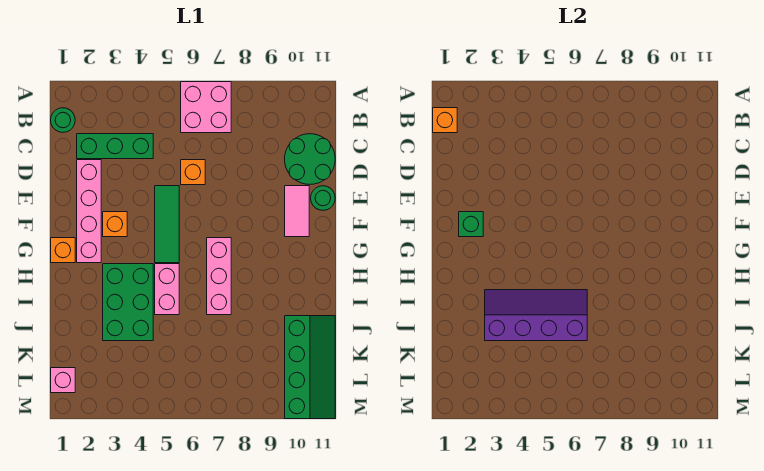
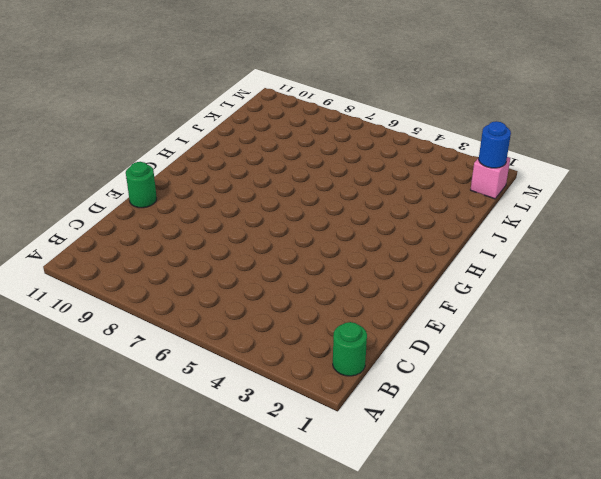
blue round brick L1 level 2 -> none
none -> pink brick A6:B7 level 1
none -> green brick C2:C4 level 1
none -> green round brick C10:D11 level 1

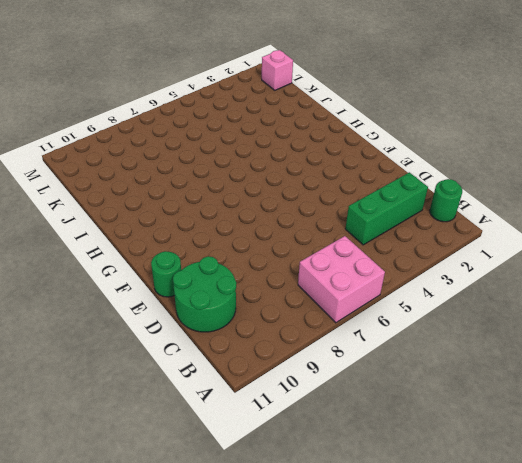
none -> pink brick D2:G2 level 1
none -> orange brick D6 level 1
none -> green tile E5:G5 level 1

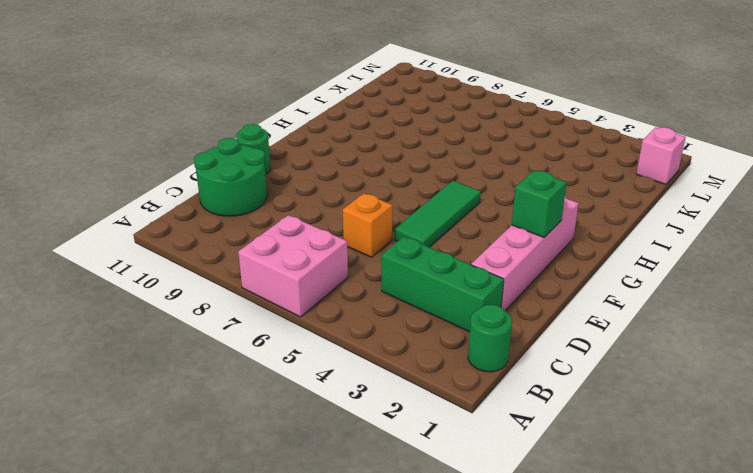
none -> pink tile E10:F10 level 1
none -> orange brick F3 level 1
none -> orange brick G1 level 1

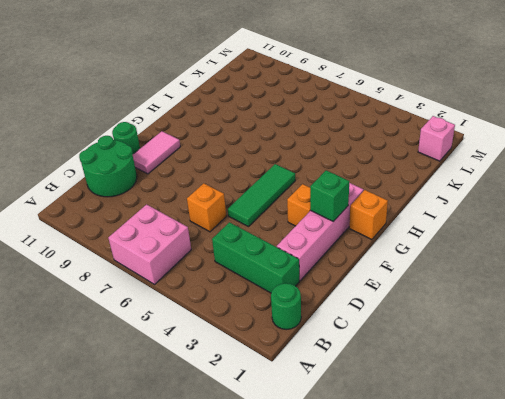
none -> pink brick G7:I7 level 1
none -> green brick H3:J4 level 1
none -> pink brick H5:I5 level 1

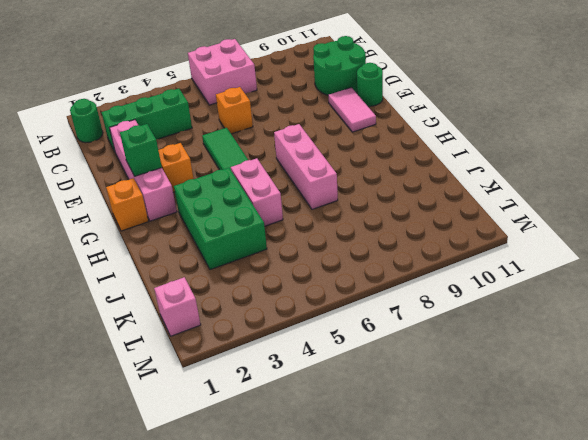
none -> green slope J10:M11 level 1 top 10
none -> orange brick B1 level 2
none -> purple slope I3:J6 level 2 top J

